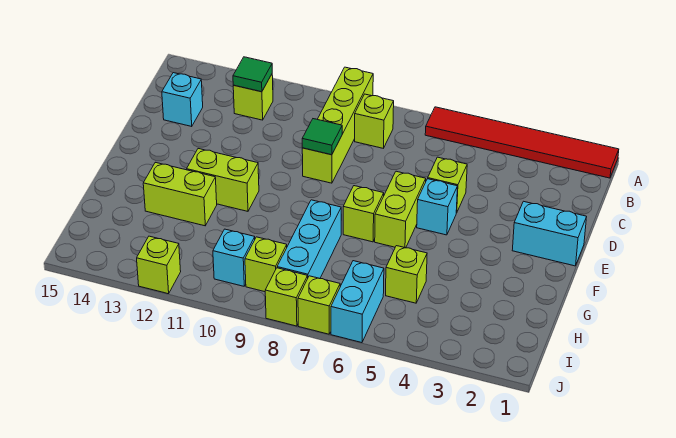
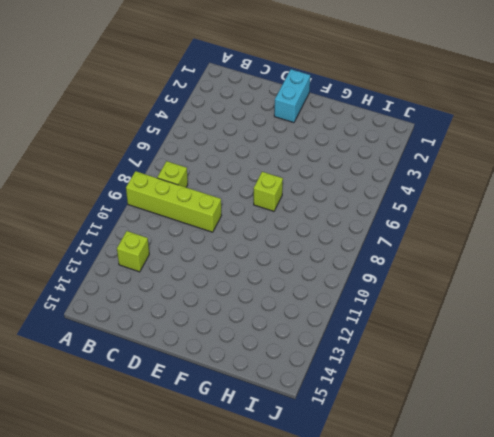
none -> red tile A1:A6 level 1
none -> cyan brick C14 level 1
none -> lime brick D5 level 1

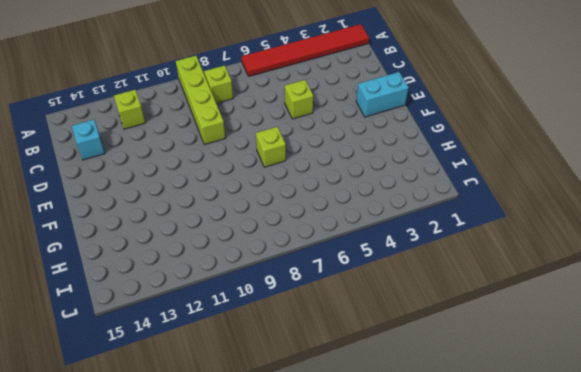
none -> cyan brick E5 level 1
none -> lime brick E6:F6 level 1
none -> lime brick F11:F12 level 1

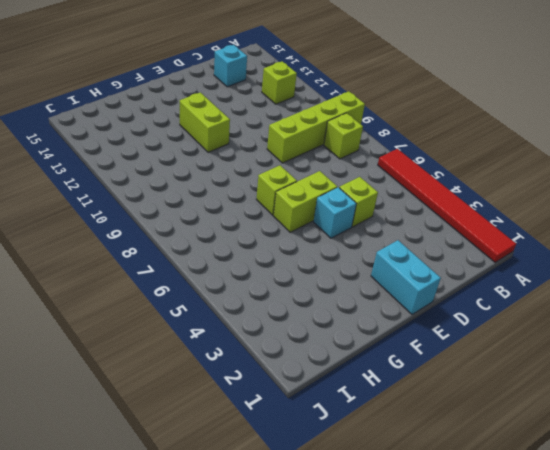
none -> cyan brick G8:I8 level 1
none -> lime brick G12:G13 level 1
none -> lime brick H5 level 1

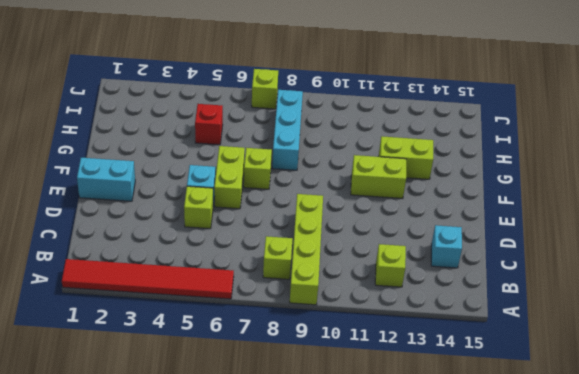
red brick H5 level 1 -> lime brick H5 level 1
none -> cyan brick I6:J6 level 1
none -> lime brick I9 level 1
none -> cyan brick I10 level 1

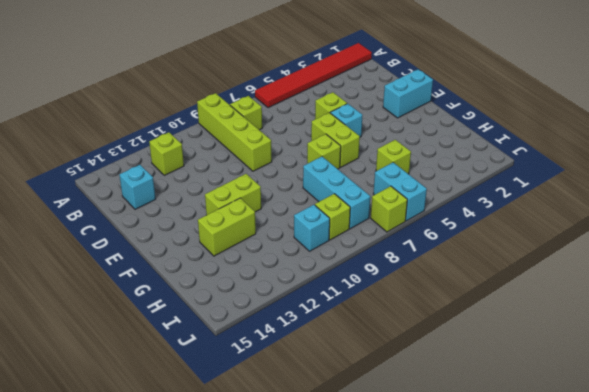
none -> lime brick J8 level 1
none -> lime brick J12 level 1
none -> green tile B12 level 2

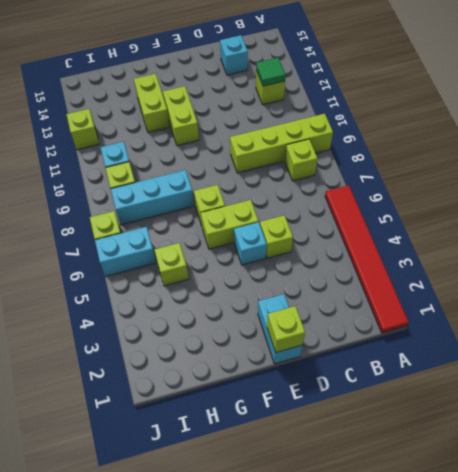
lime brick E1 level 2 -> lime brick J8 level 1
none -> green tile D9 level 2

